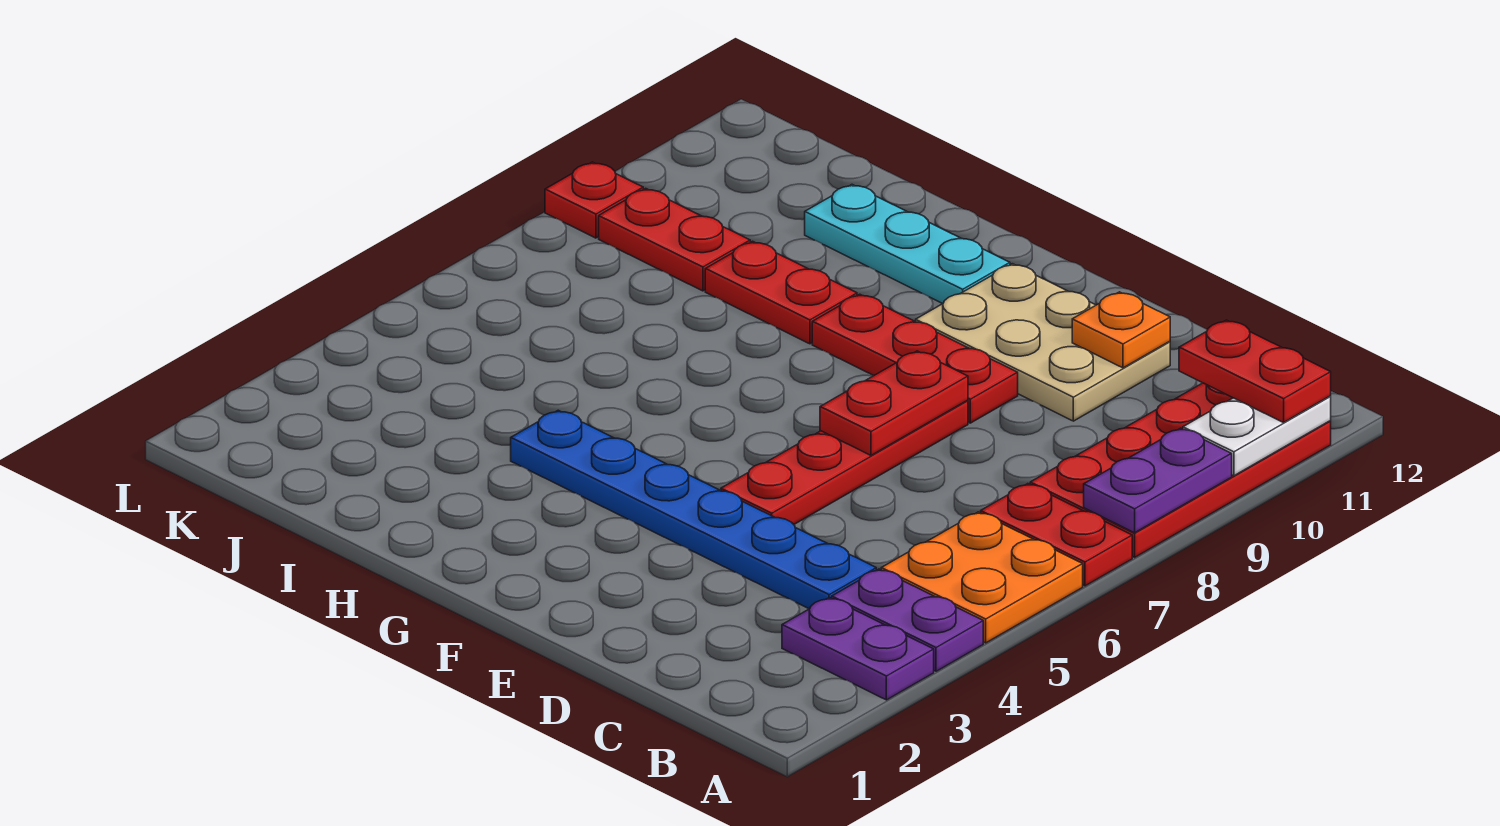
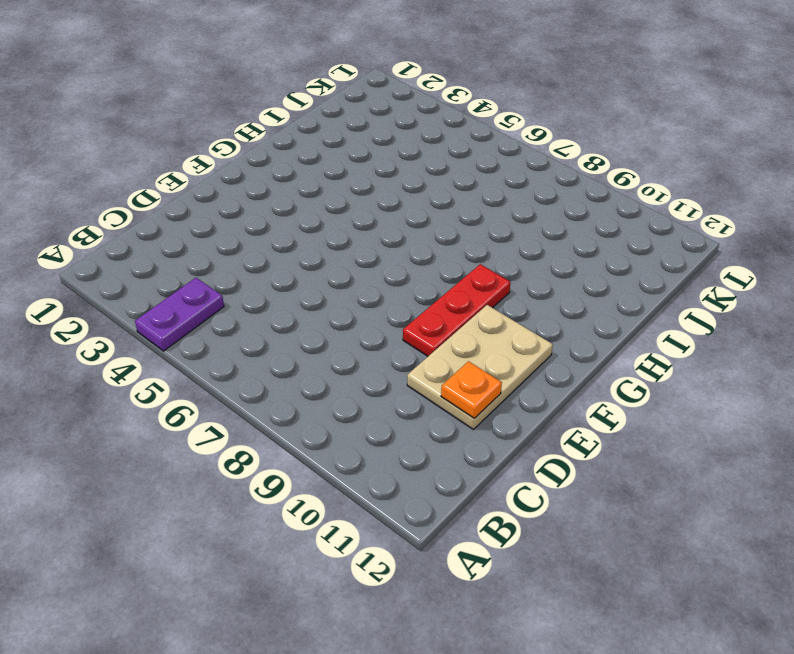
none -> purple plate A3:B3 level 1
none -> orange plate A5:B6 level 1
none -> red plate A7:B7 level 1

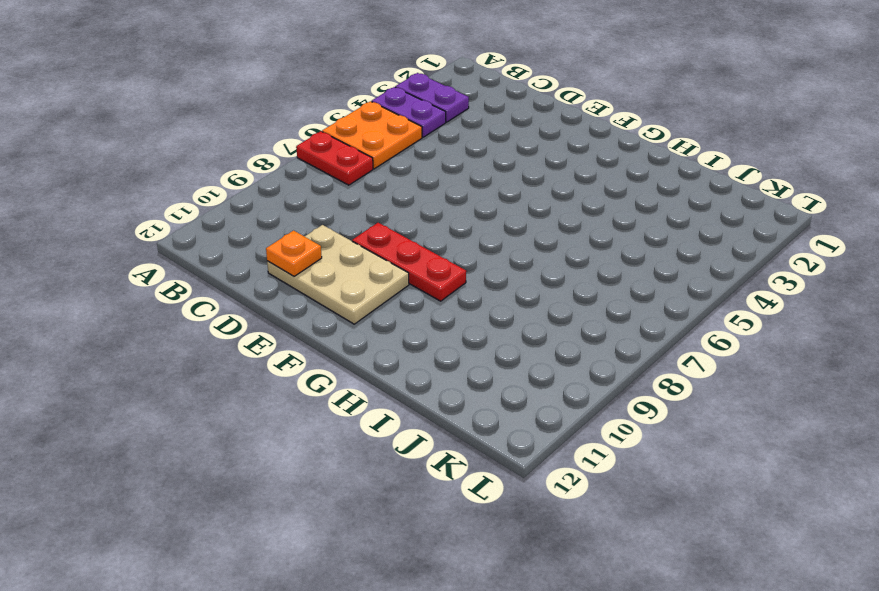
none -> red plate A8:B11 level 1
none -> blue plate C4:H4 level 1
none -> red plate E5:E8 level 1

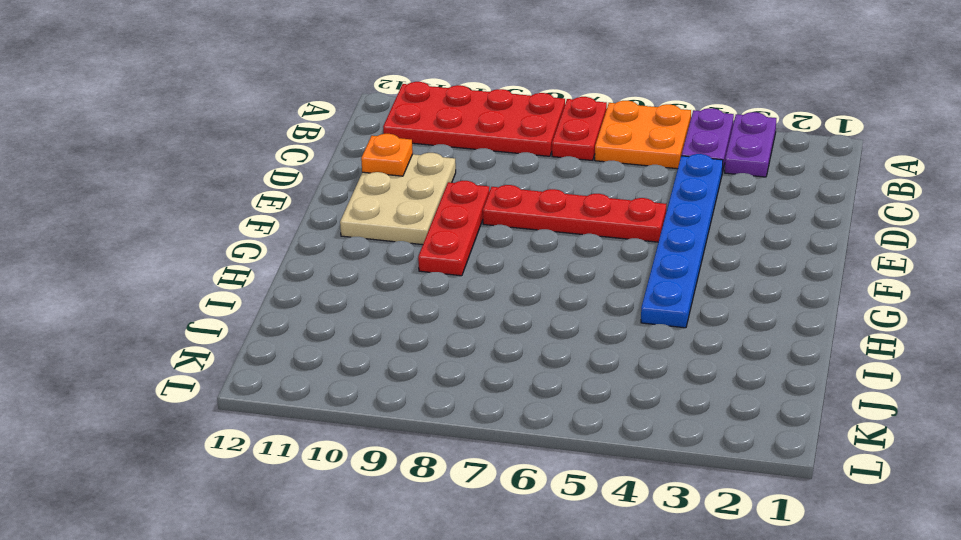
none -> cyan plate G11:I11 level 1
none -> red plate H9:I9 level 1
none -> red plate J9:K9 level 1

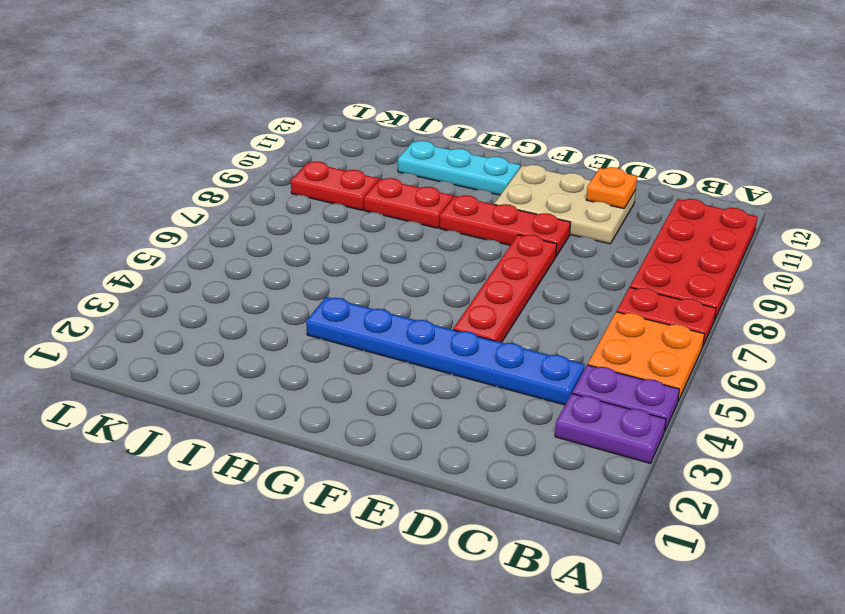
none -> red plate L9 level 1
none -> purple plate A8:A9 level 2
none -> white plate A10:A11 level 2

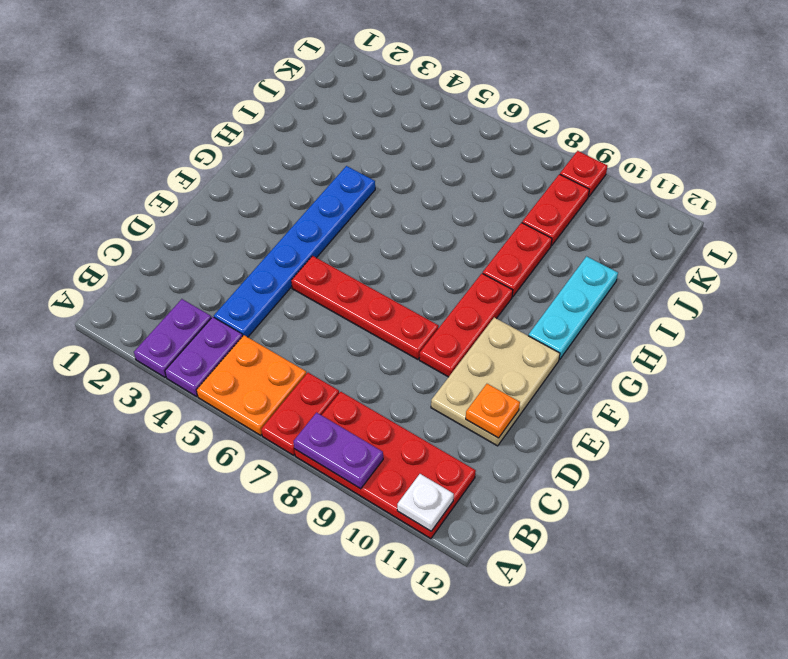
white plate A11 level 2 -> white plate A10:A11 level 2
none -> red plate E7:E8 level 2
none -> red plate A11:B11 level 3

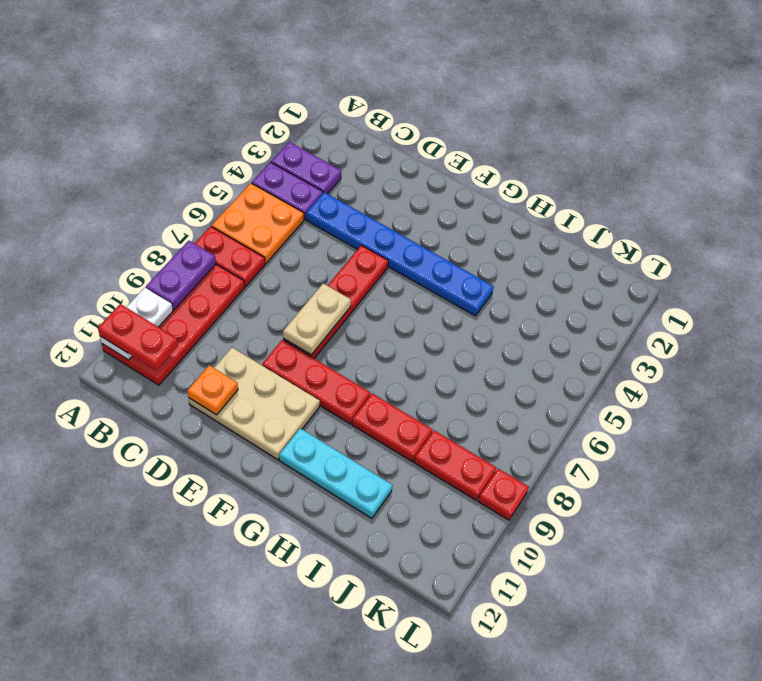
tan plate E7:E8 level 2 -> red plate E7:E8 level 2

